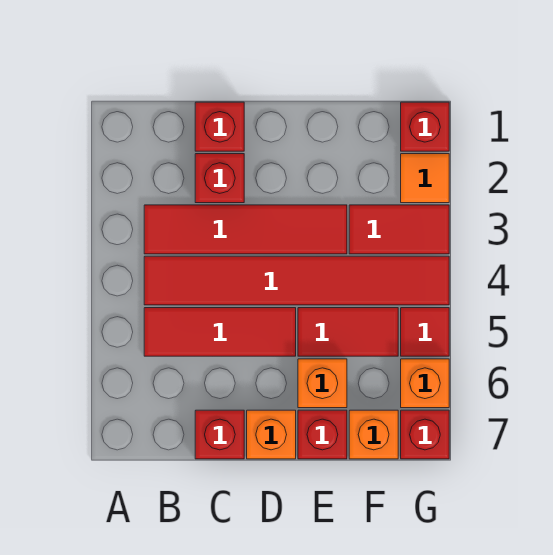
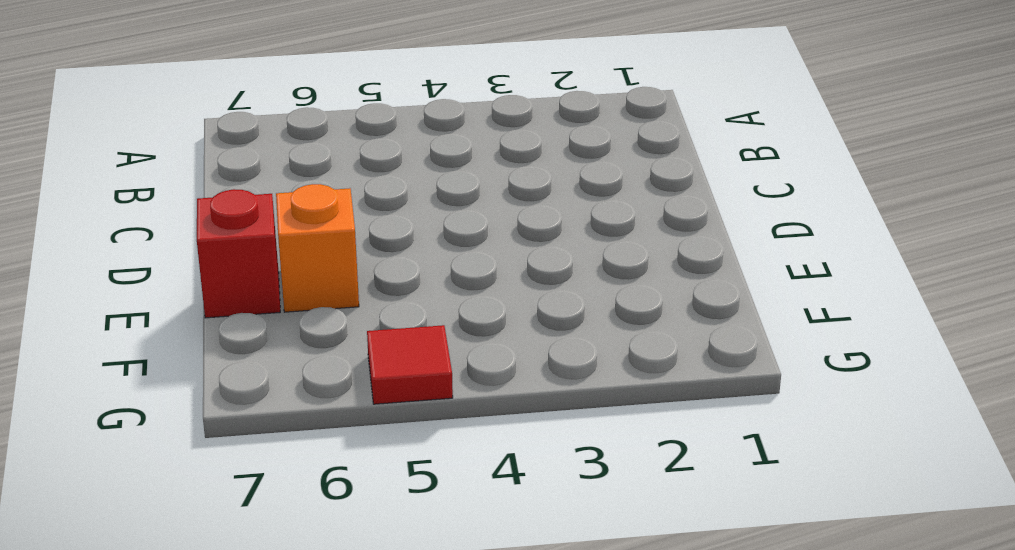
none -> red tile B3:E3 level 1
none -> red tile B4:G4 level 1
none -> red tile B5:D5 level 1

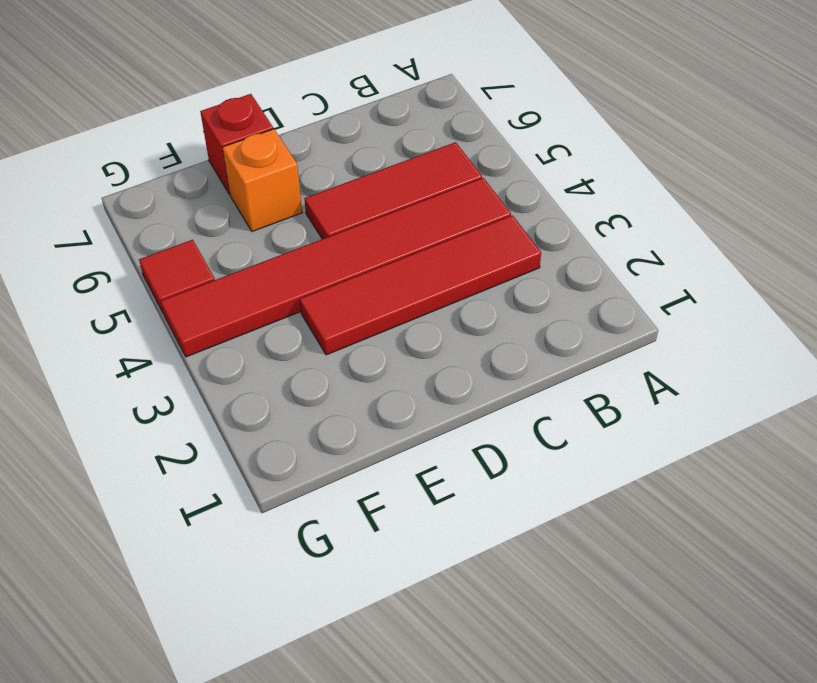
none -> red brick C1 level 1
none -> red brick C2 level 1
none -> red brick C7 level 1

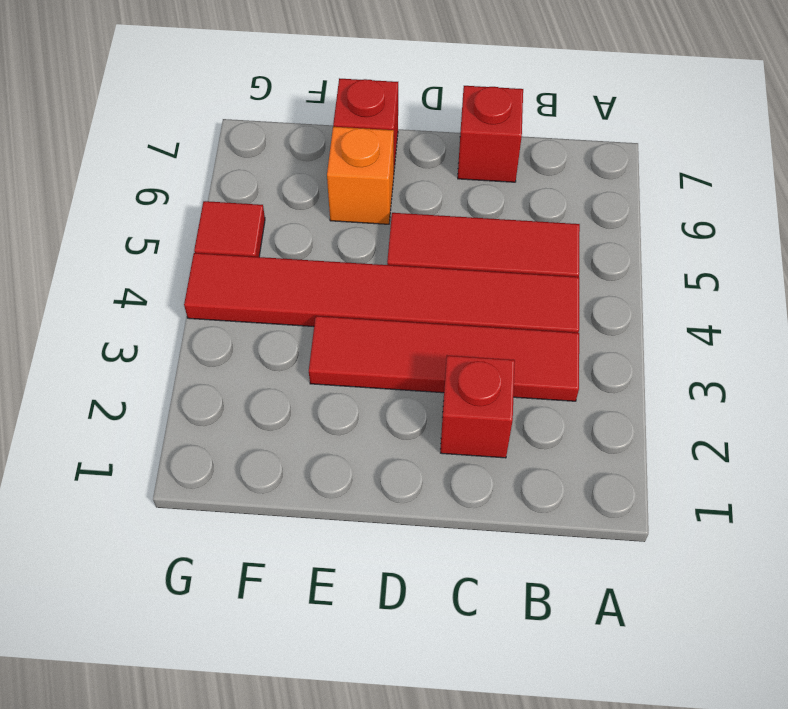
none -> red brick C1 level 1
none -> orange brick D7 level 1
none -> red tile E5:F5 level 1

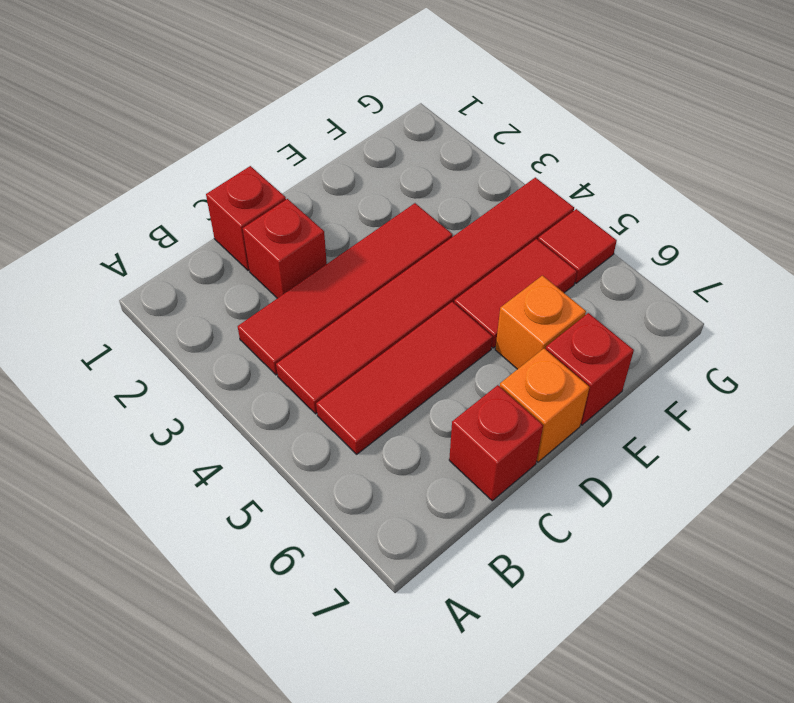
none -> red tile F3:G3 level 1
none -> orange brick F7 level 1
none -> red brick G1 level 1

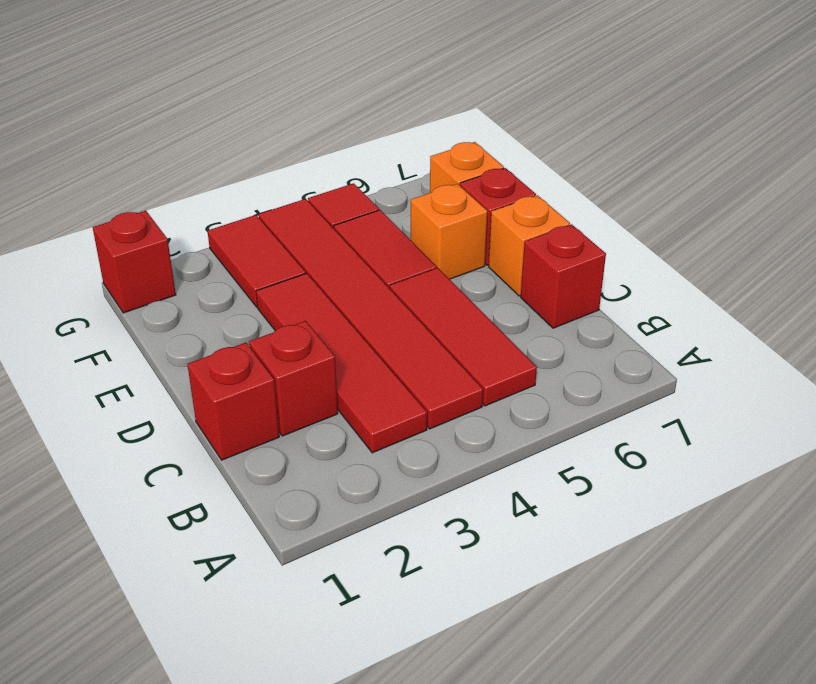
none -> orange tile G2 level 1
none -> orange brick G6 level 1
none -> red brick G7 level 1

